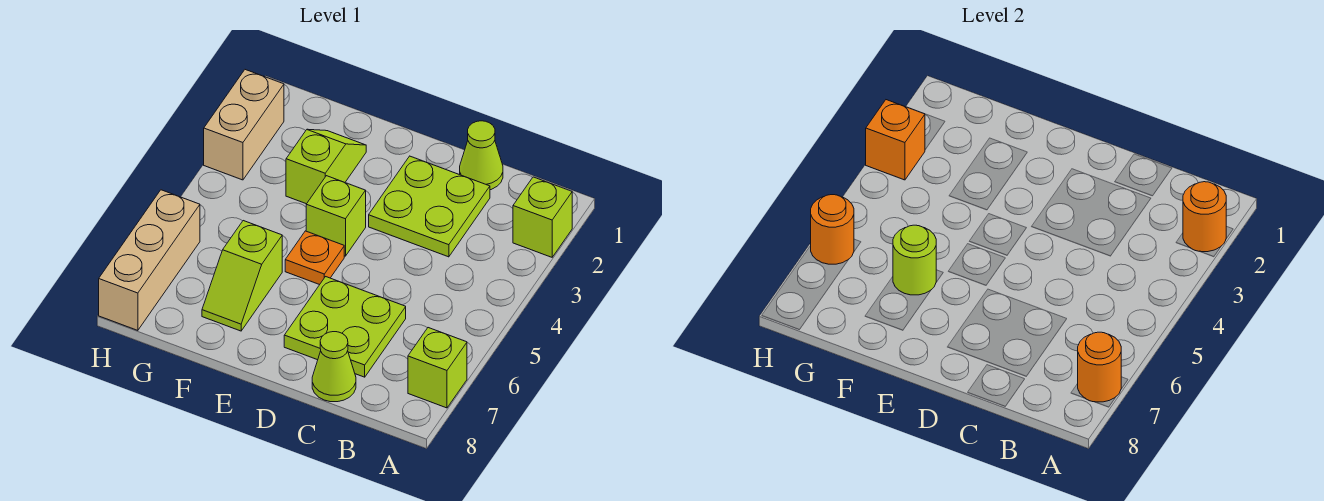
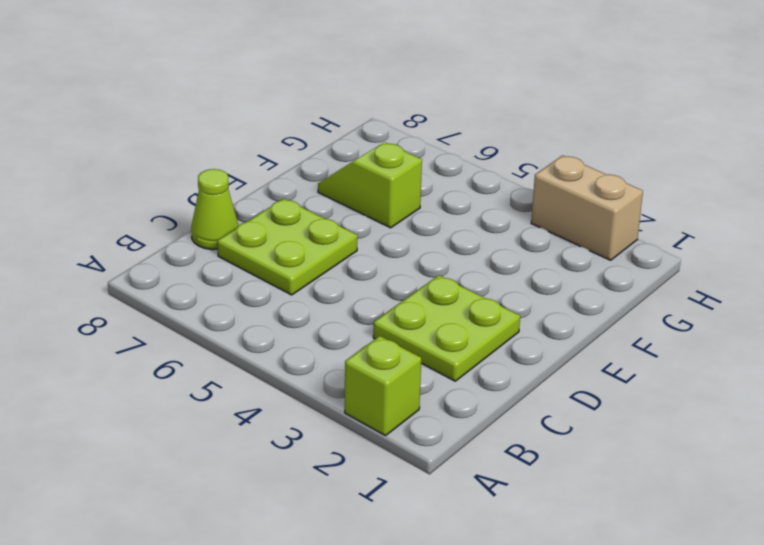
none -> lime brick A7 level 1
none -> lime cone C1 level 1
none -> lime brick E4 level 1

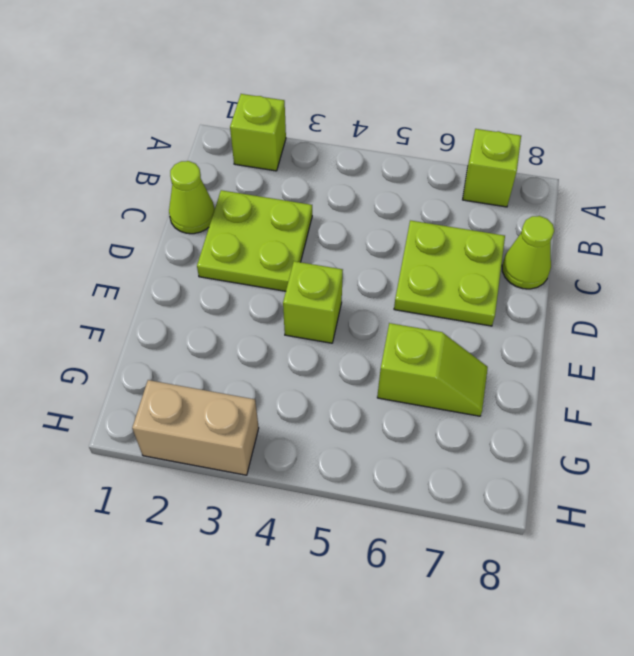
none -> orange plate E5 level 1
none -> lime slope F2:F3 level 1 top 3
none -> tan brick H6:H8 level 1

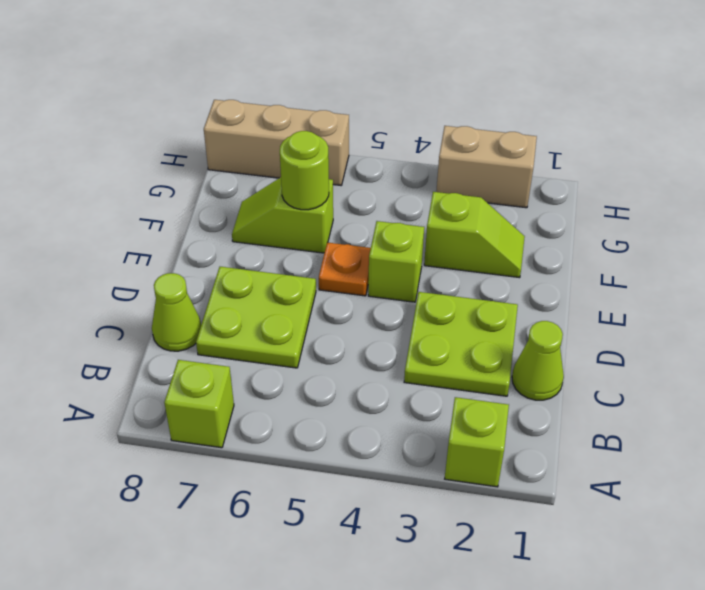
none -> orange round brick A2 level 2
none -> orange round brick A7 level 2
none -> orange brick H3 level 2

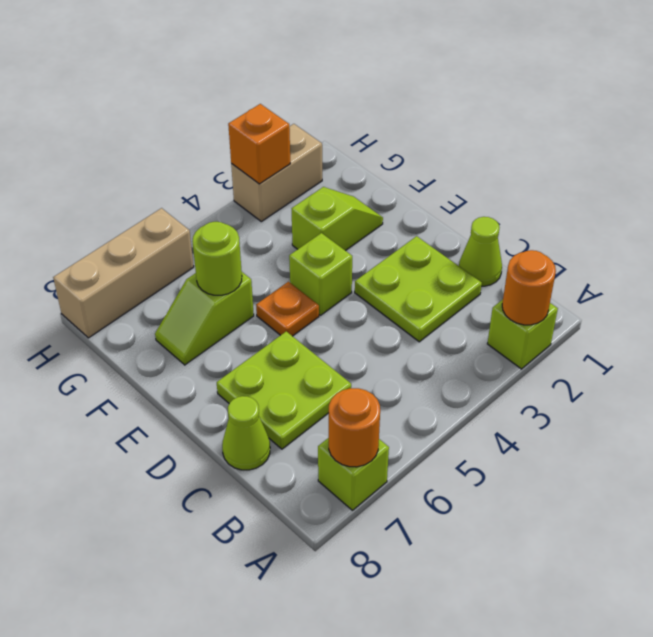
none -> orange round brick H6 level 2

